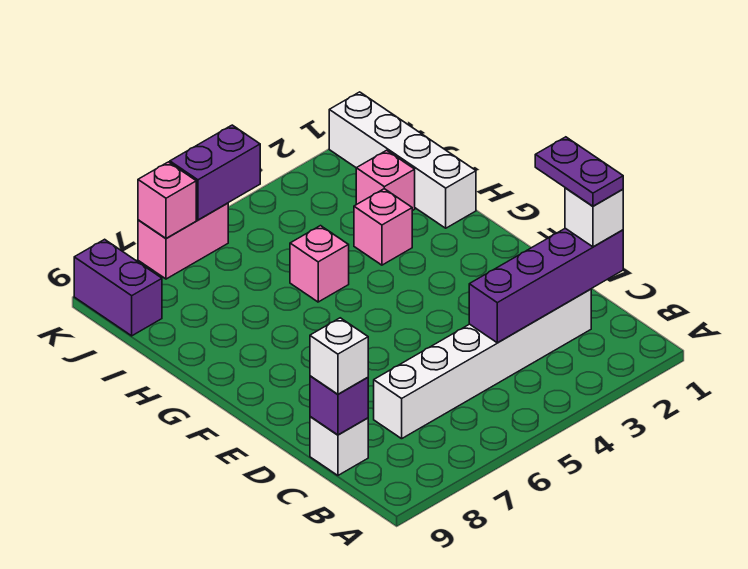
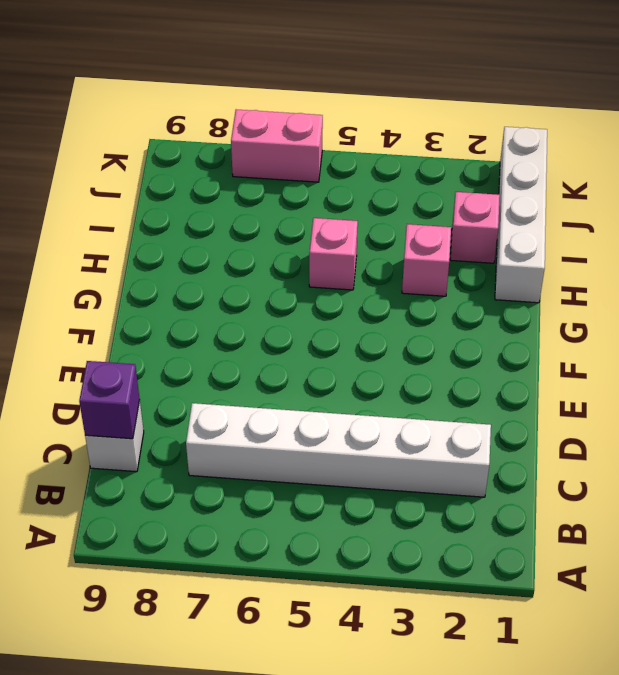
none -> purple brick J9:K9 level 1
none -> purple brick C1:C4 level 2
none -> purple brick K5:K6 level 2

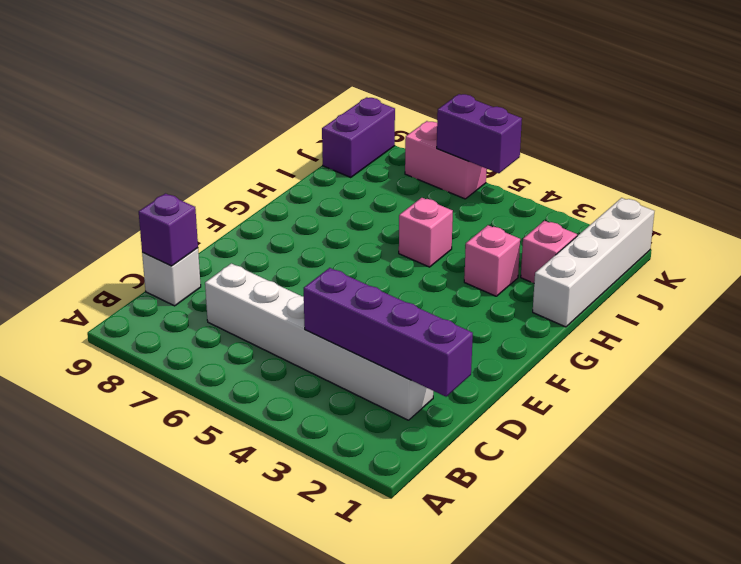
none -> pink brick K7 level 2
none -> white brick C1 level 3
none -> white brick C9 level 3

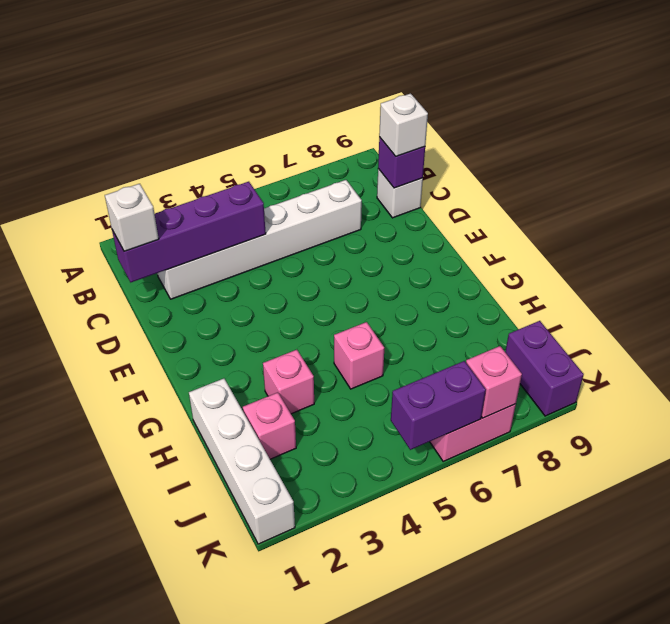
none -> purple plate C1:D1 level 4

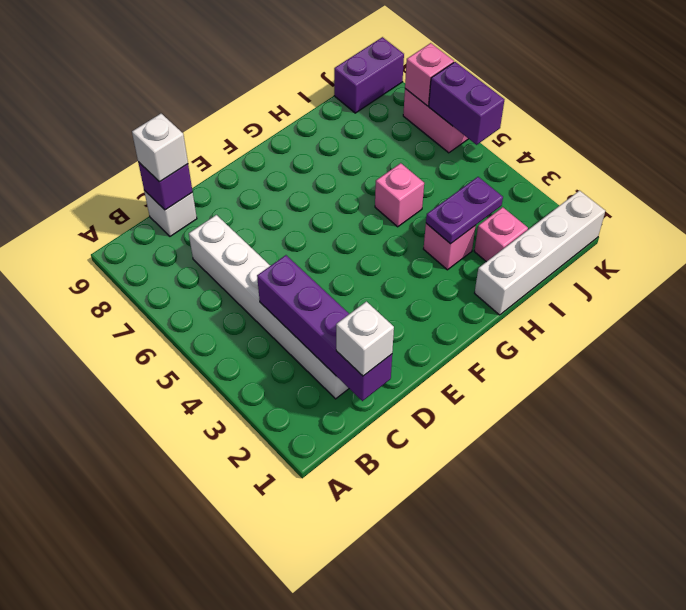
purple plate H3:I3 level 2 -> purple plate C1:D1 level 4

